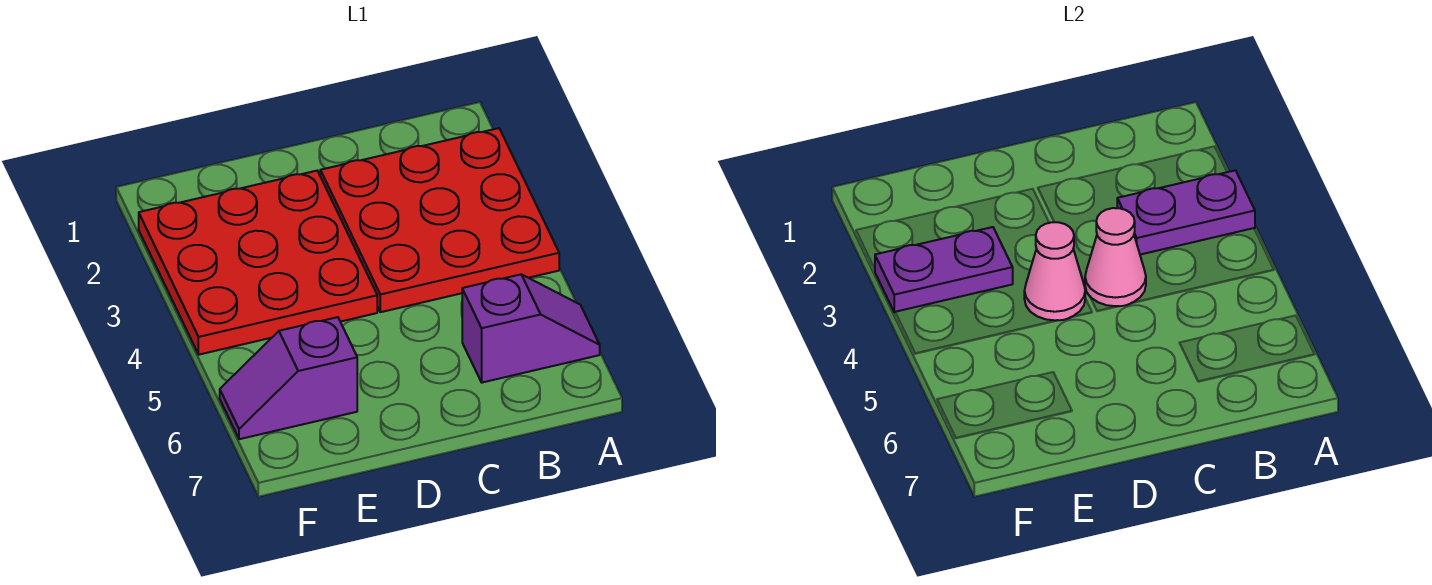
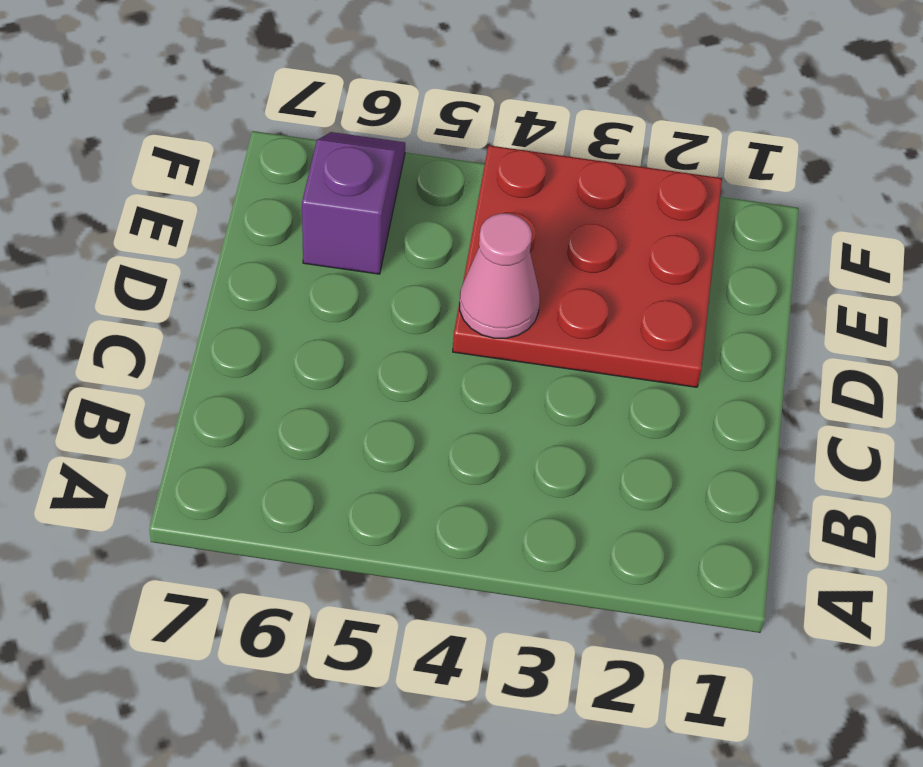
none -> red plate A2:C4 level 1
none -> purple slope A6:B6 level 1 top B

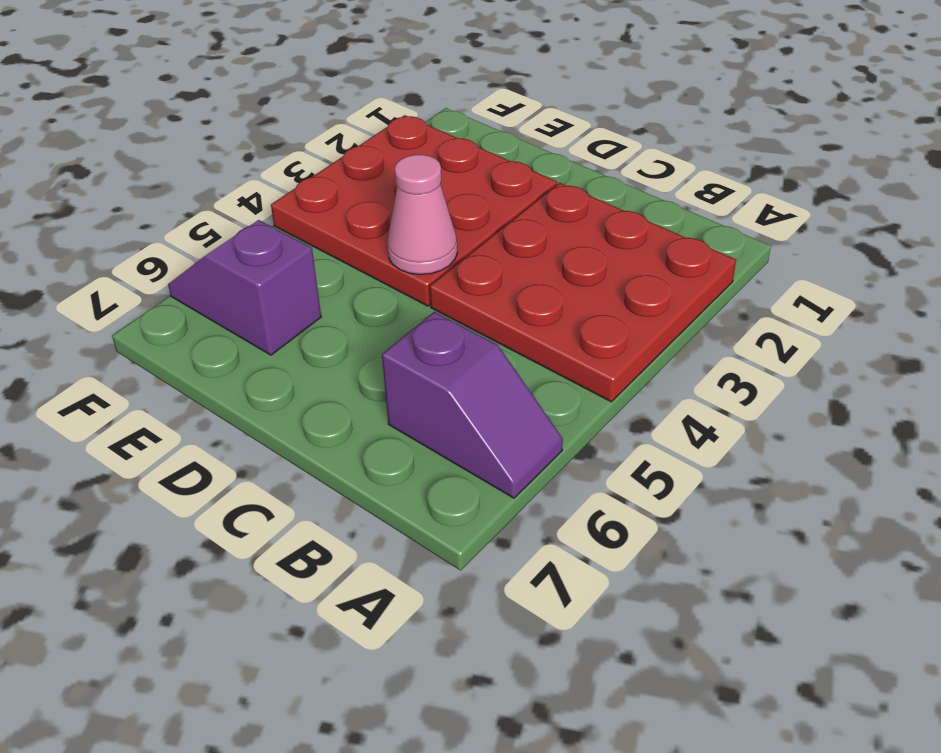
none -> purple plate A3:B3 level 2
none -> pink cone C4 level 2

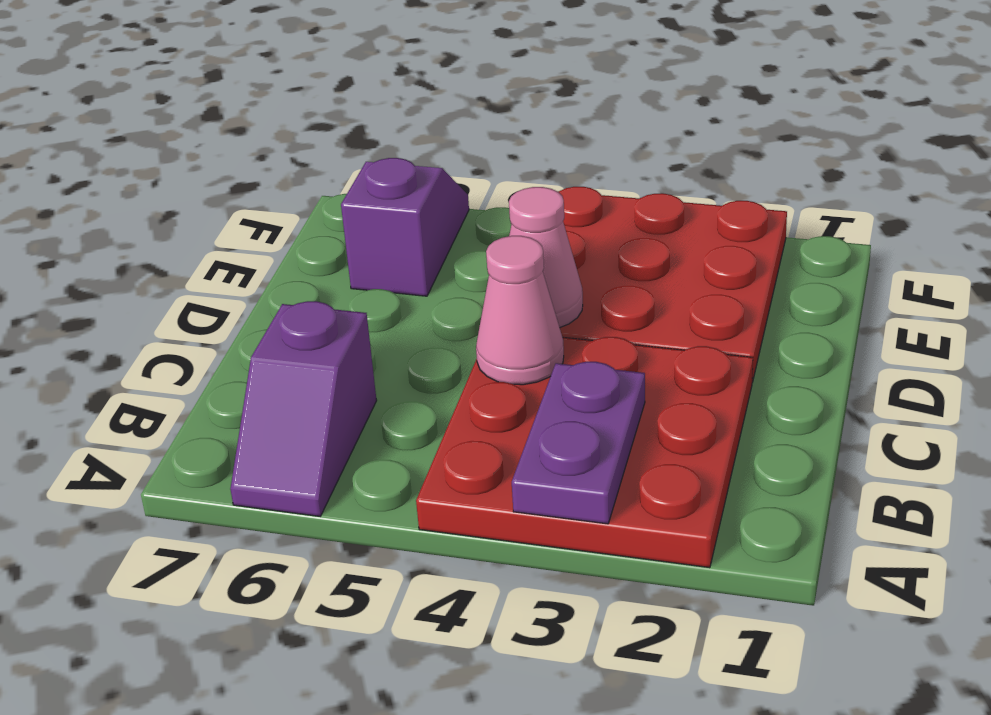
none -> purple plate E3:F3 level 2

